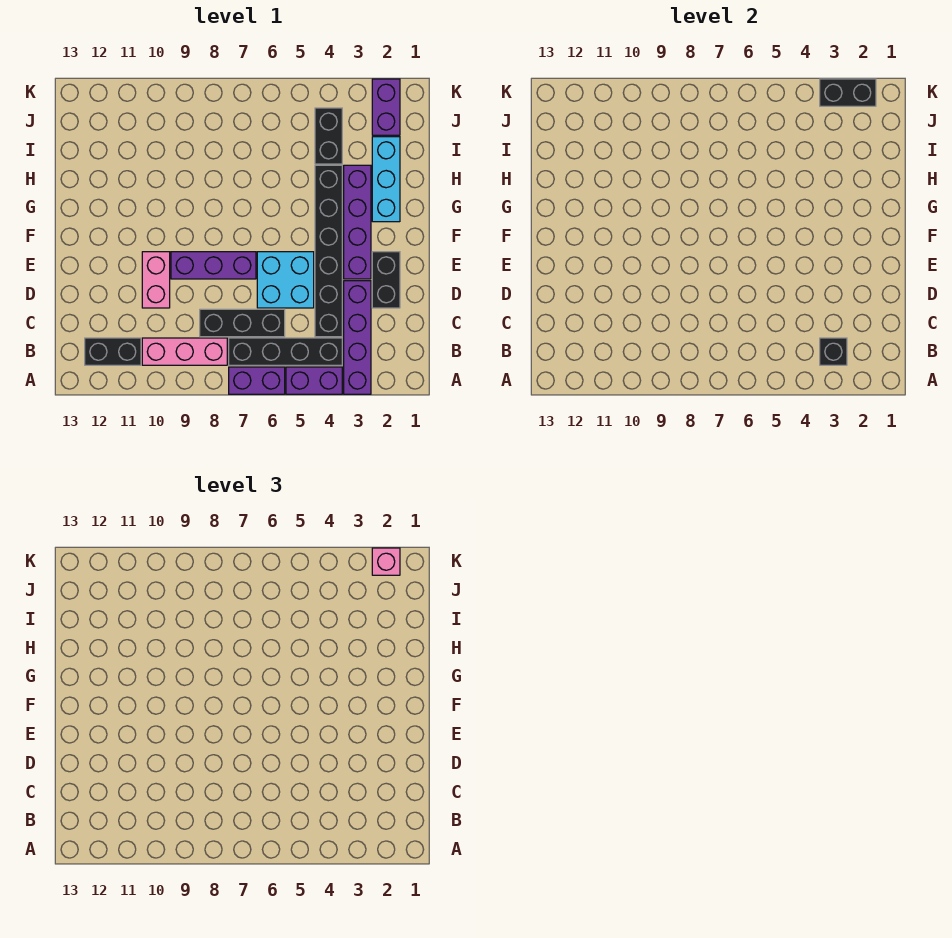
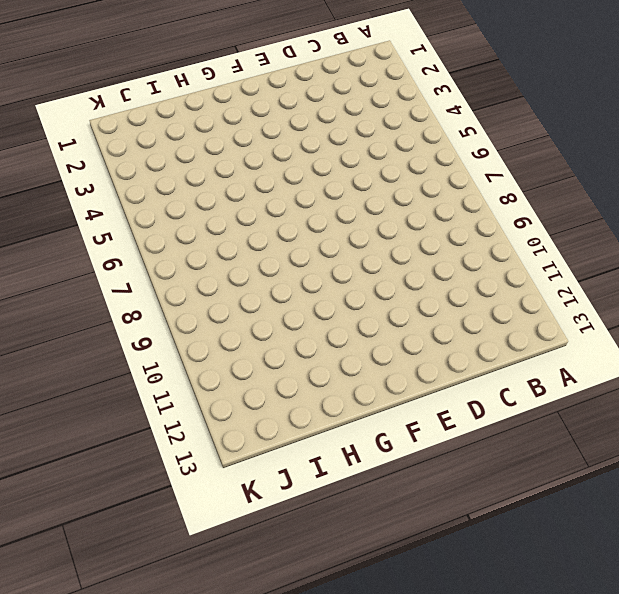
none -> purple brick A3:D3 level 1
none -> purple brick A4:A5 level 1
none -> purple brick A6:A7 level 1

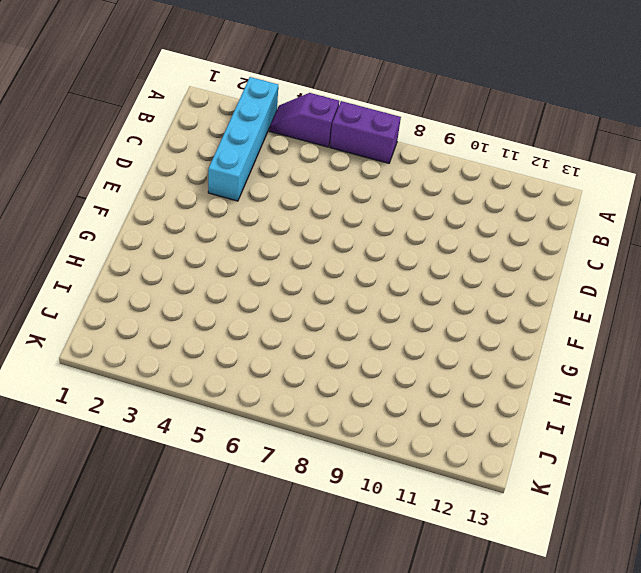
cyan brick A3:D3 level 1 -> purple brick A3:D3 level 1
purple slope A4:A5 level 1 top 5 -> purple brick A4:A5 level 1
none -> black brick B4:B7 level 1
none -> pink brick B8:B10 level 1
none -> black brick B11:B12 level 1

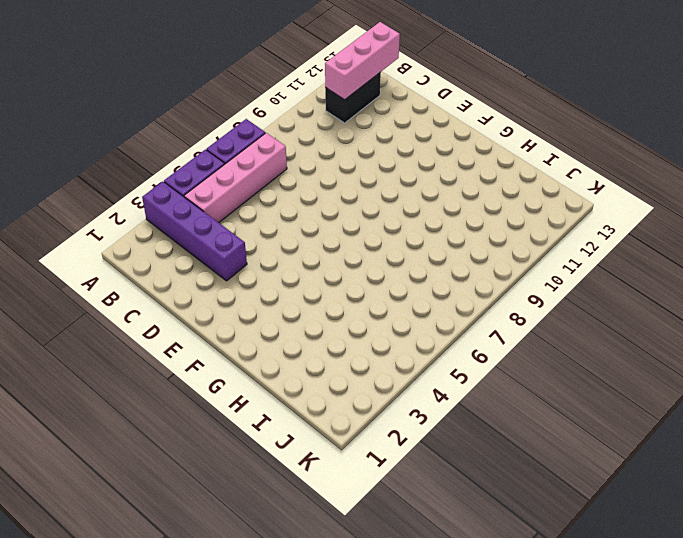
pink brick B4:B7 level 1 -> black brick B4:B7 level 1
pink brick B11:B13 level 2 -> pink brick B8:B10 level 1
none -> black brick C4:H4 level 1
none -> black brick C6:C8 level 1
none -> black brick D2:E2 level 1

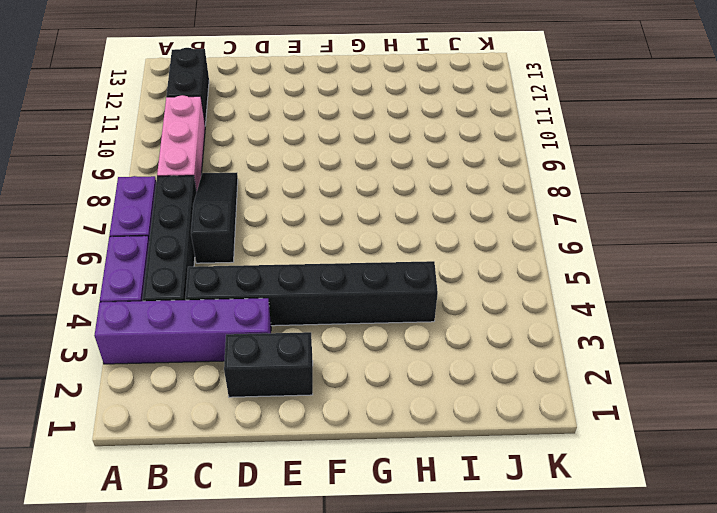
black slope C6:C8 level 1 top 6 -> black brick C6:C8 level 1
none -> cyan brick D5:E6 level 1
none -> pink brick D10:E10 level 1
none -> purple brick E3:H3 level 1

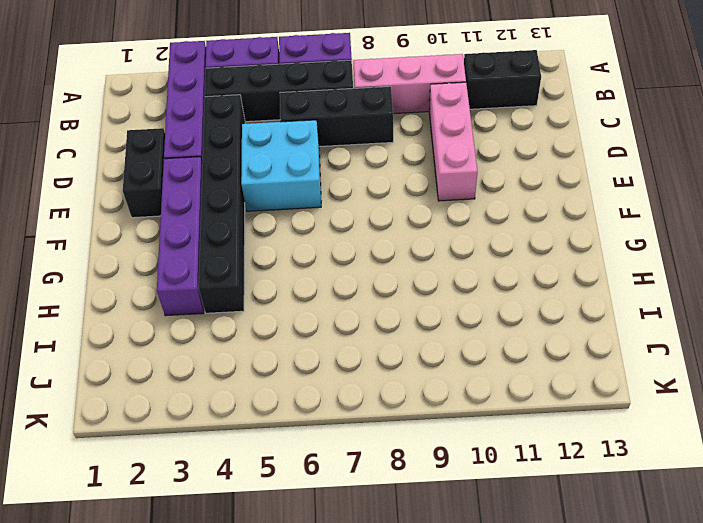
pink brick C10:E10 level 1 -> pink brick D10:E10 level 1
none -> purple brick E7:E9 level 1
none -> cyan brick G2:I2 level 1
none -> black brick I4:J4 level 1

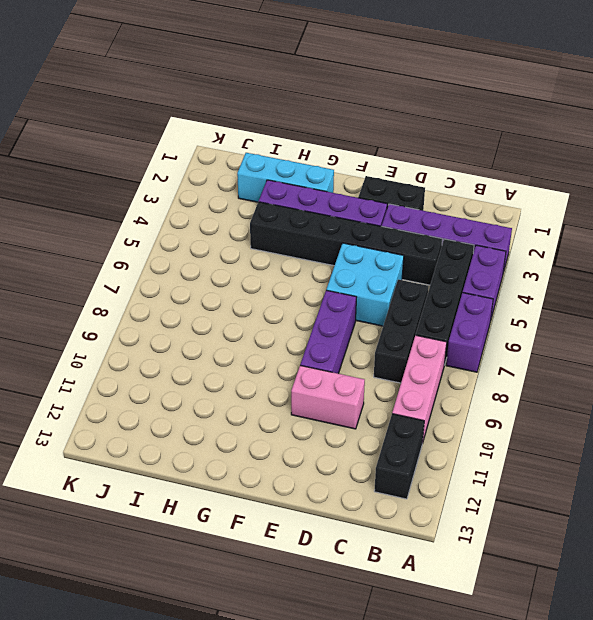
none -> black brick I4:J4 level 1
none -> purple brick J2:K2 level 1
none -> black brick B3 level 2

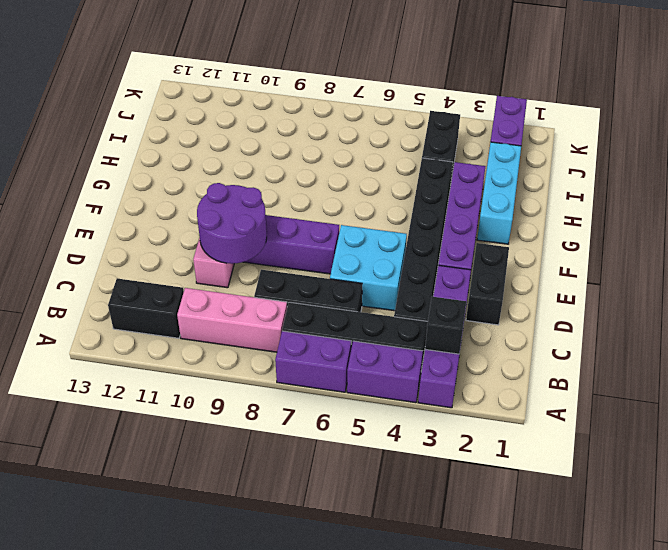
purple round brick D9:E10 level 2 -> none
none -> black brick K2:K3 level 2
none -> pink brick K2 level 3

